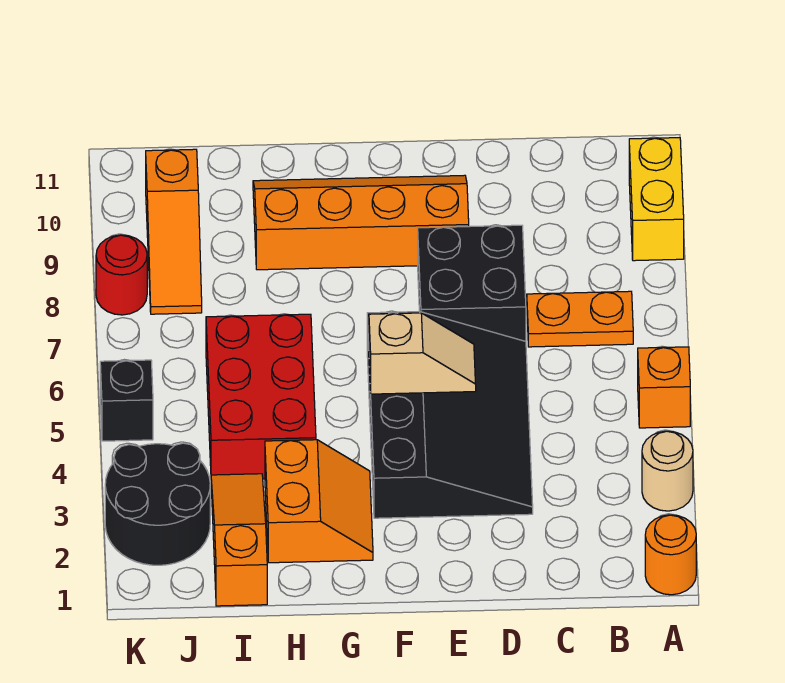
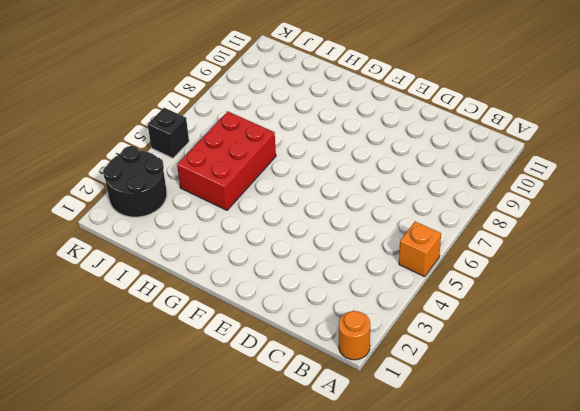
none -> tan round brick A3 level 1
none -> yellow brick A9:A10 level 1
none -> orange plate B7:C7 level 1

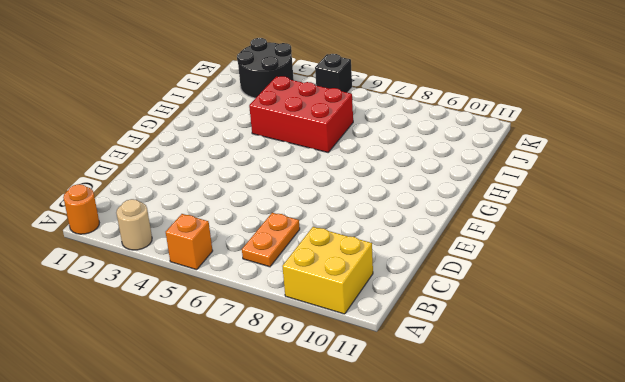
yellow brick A9:B10 level 1 -> yellow brick A9:A10 level 1
none -> black slope D3:F6 level 1 top F
none -> black brick D7:E8 level 1
none -> orange slope E9:H10 level 1 top 9

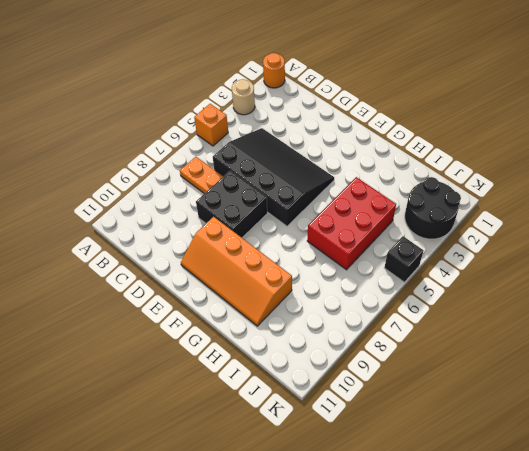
black slope C4:F6 level 1 top 6 -> black slope D3:F6 level 1 top F
none -> yellow brick A9:A10 level 1
none -> orange slope G2:H3 level 1 top H
none -> orange slope I1:I3 level 1 top 1

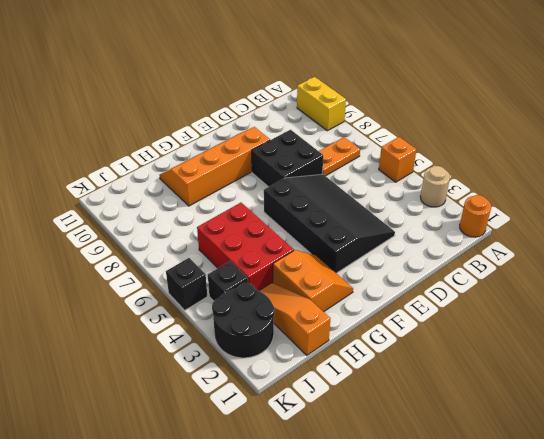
black brick J4 level 1 -> none
none -> orange slope J8:J10 level 1 top 10
none -> red round brick K8 level 1
none -> tan slope E5:F5 level 2 top F

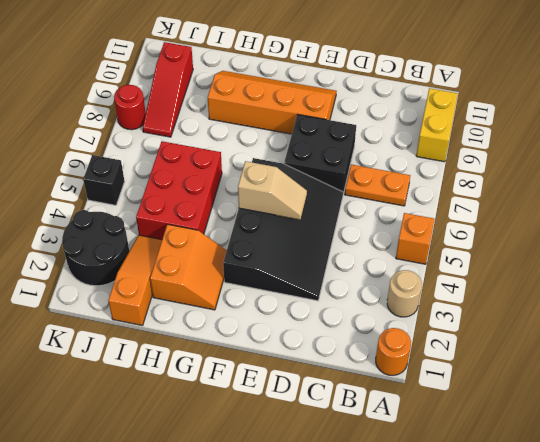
red slope J8:J10 level 1 top 10 -> orange slope J8:J10 level 1 top 10

